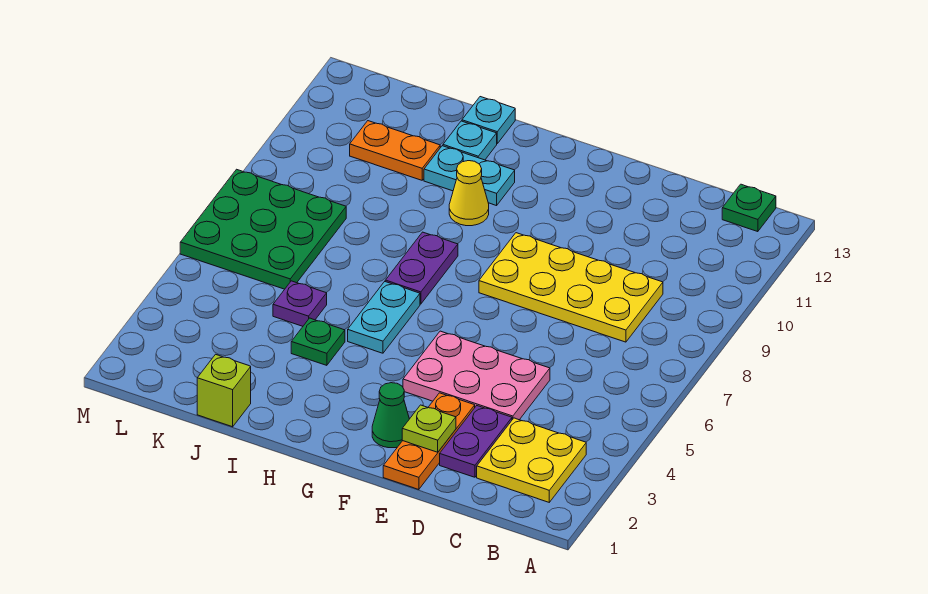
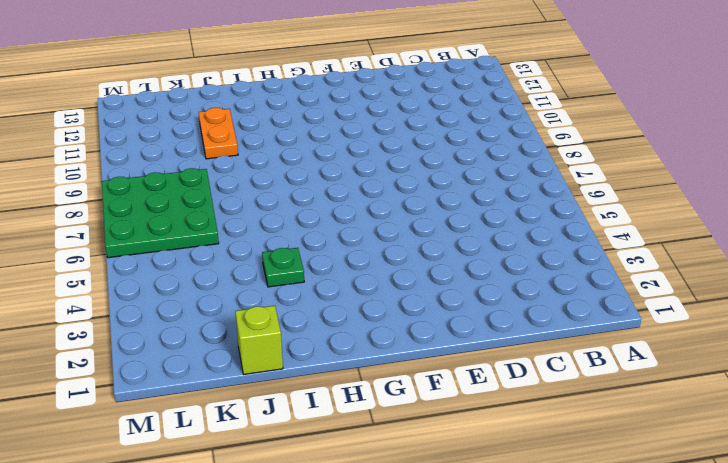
orange plate J10:J11 level 1 -> orange plate J11:K11 level 1
none -> yellow plate B2:C3 level 1
none -> green plate B13 level 1
none -> yellow plate C8:F9 level 1

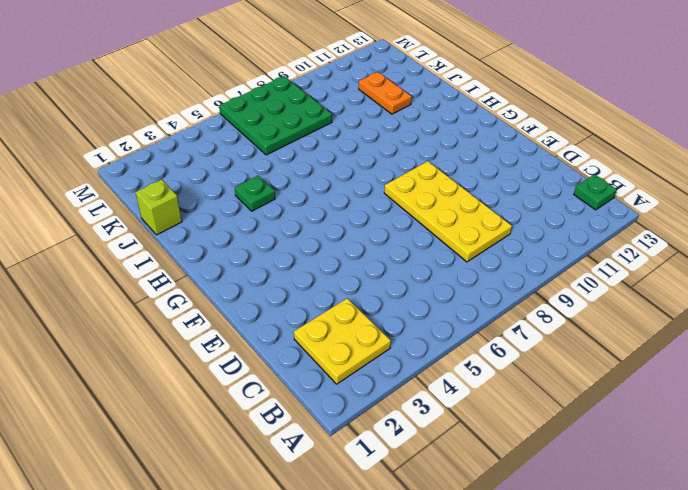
none -> purple plate D2:D3 level 1
none -> pink plate D4:F5 level 1
none -> orange plate E1:E3 level 1

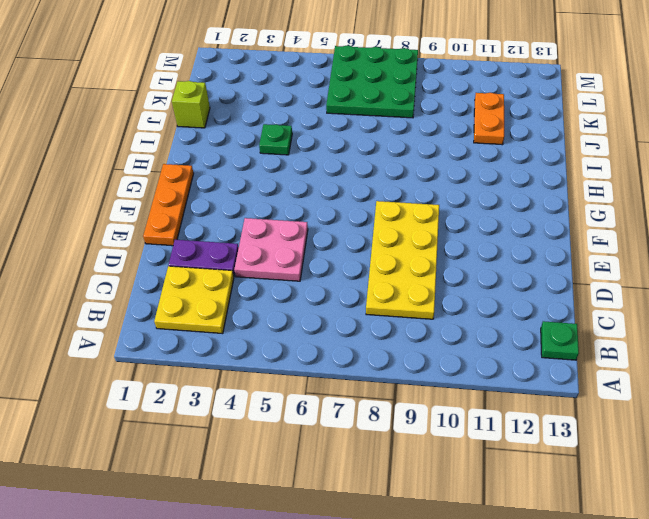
pink plate D4:E5 level 1 -> pink plate D4:F5 level 1
orange plate E1:G1 level 1 -> orange plate E1:E3 level 1
none -> green cone F2 level 1
none -> cyan plate H5:H6 level 1
none -> purple plate H7:H8 level 1

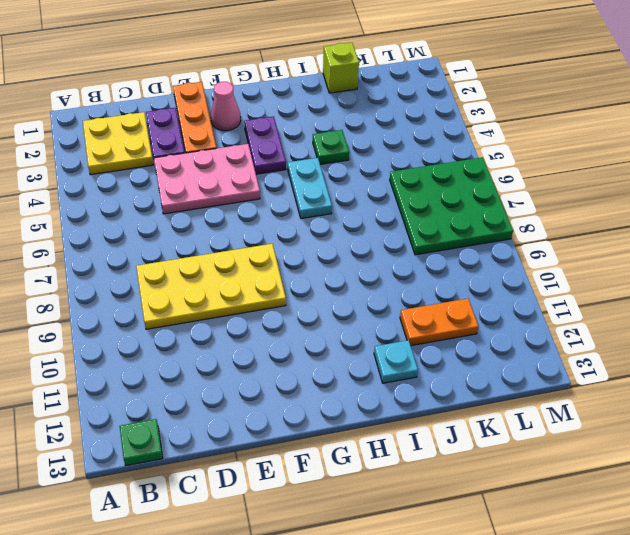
pink cone F2 level 1 -> green cone F2 level 1
purple plate G3:G4 level 1 -> purple plate H7:H8 level 1
none -> yellow cone H10 level 1
none -> cyan plate H11:I11 level 1
none -> cyan plate I13 level 1

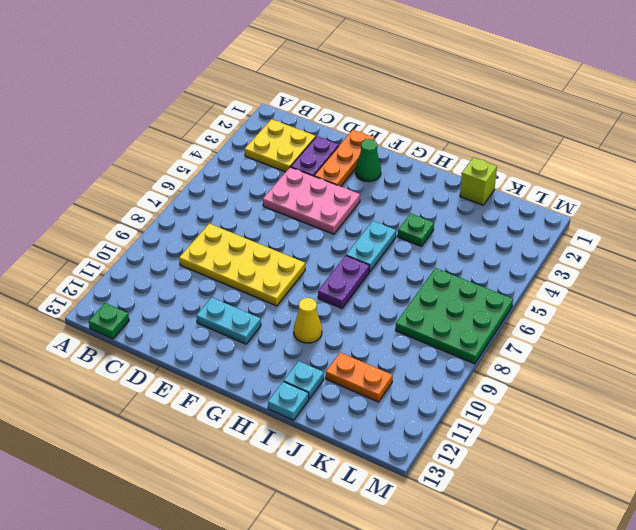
cyan plate E11:F11 level 1 -> cyan plate H11:I11 level 1
none -> purple plate J5 level 1
none -> lime plate E2 level 2

